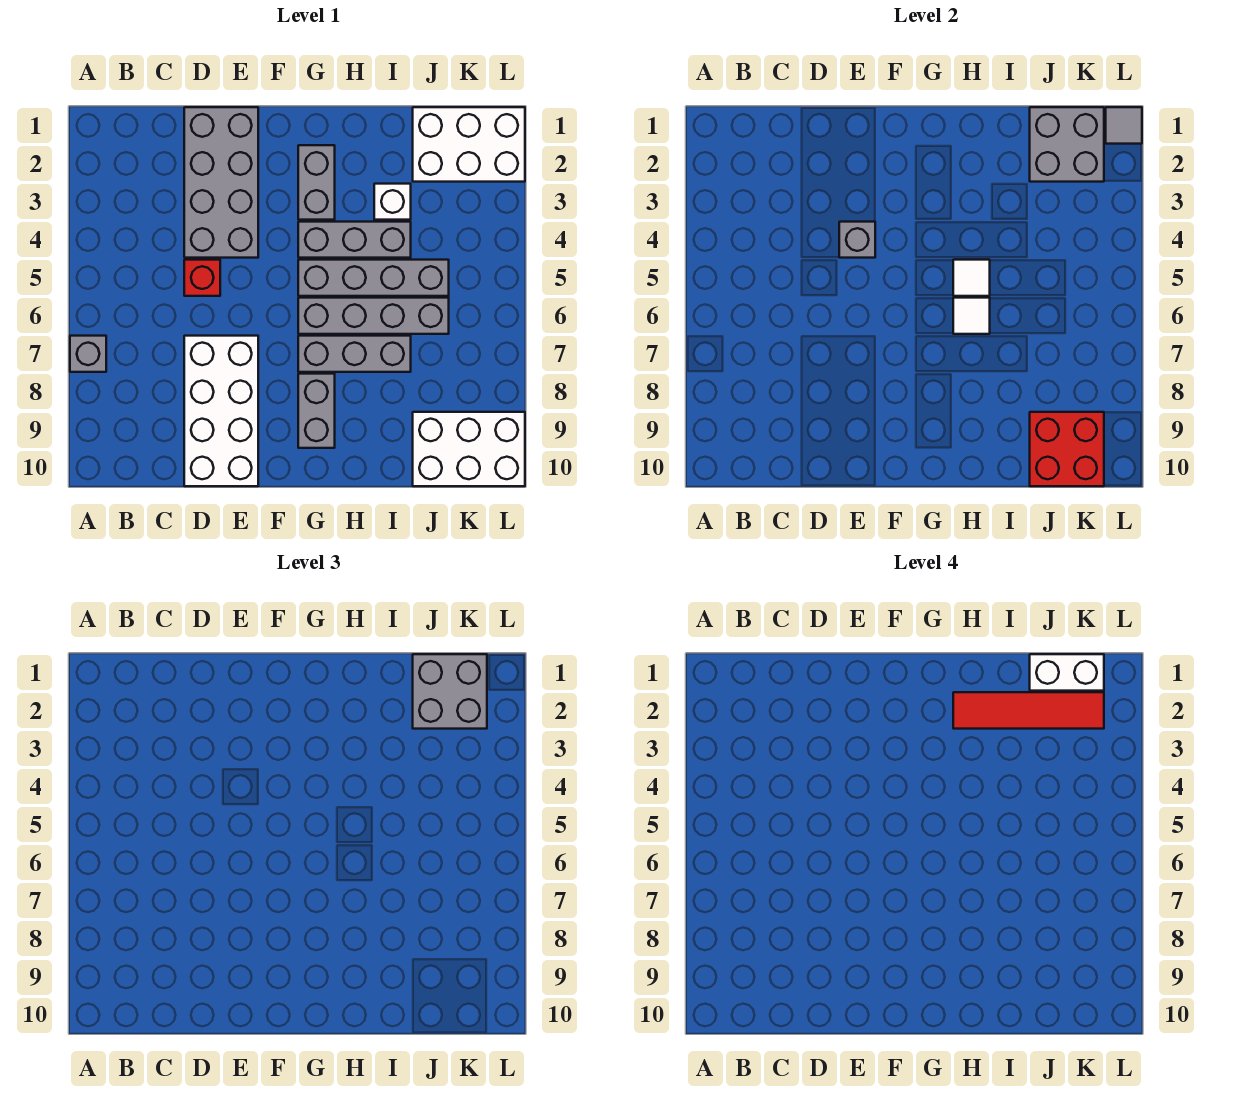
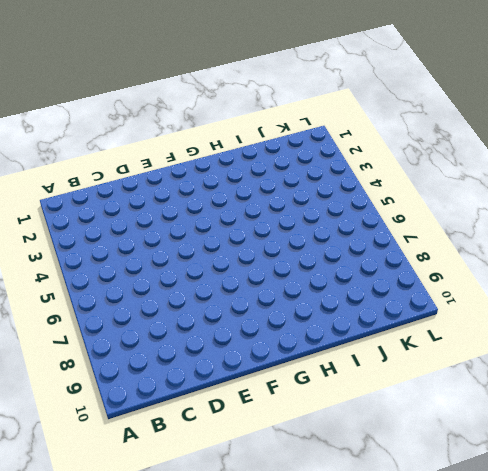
none -> grey brick A7 level 1
none -> grey brick D1:E4 level 1
none -> red brick D5 level 1

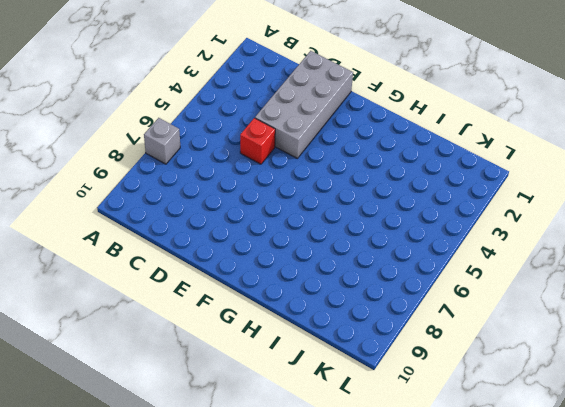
none -> white brick D7:E10 level 1
none -> grey brick G2:G3 level 1
none -> grey brick G4:I4 level 1

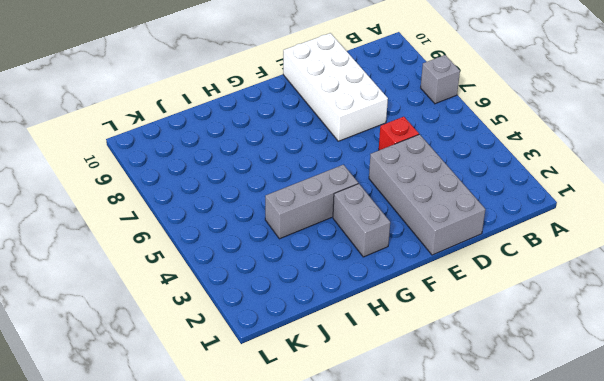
none -> grey brick G5:J5 level 1
none -> grey brick G6:J6 level 1
none -> grey brick G7:I7 level 1

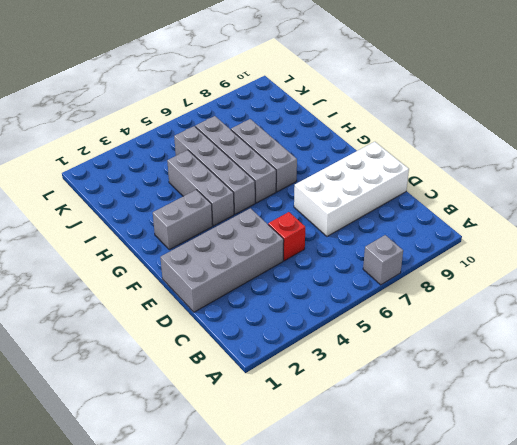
none -> grey brick G8:G9 level 1
none -> white brick I3 level 1
none -> white brick J1:L2 level 1

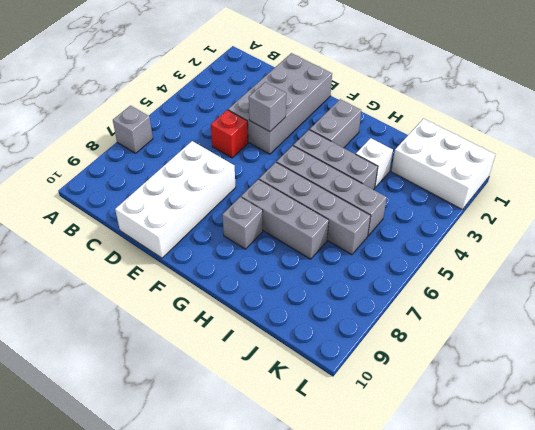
grey brick G8 level 1 -> grey brick G8:G9 level 1
none -> white brick J9:L10 level 1
none -> white tile H5 level 2
none -> white tile H6 level 2

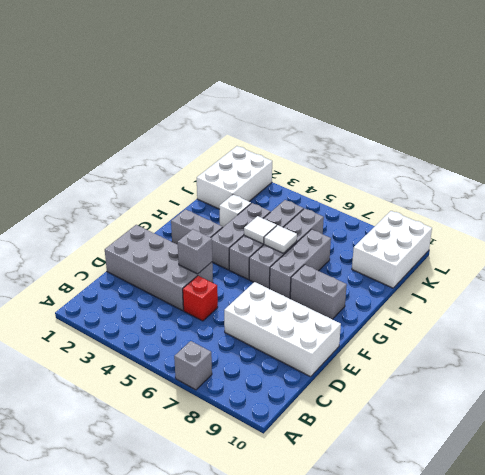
none -> grey brick J1:K2 level 2
none -> red brick J9:K10 level 2
none -> grey tile L1 level 2

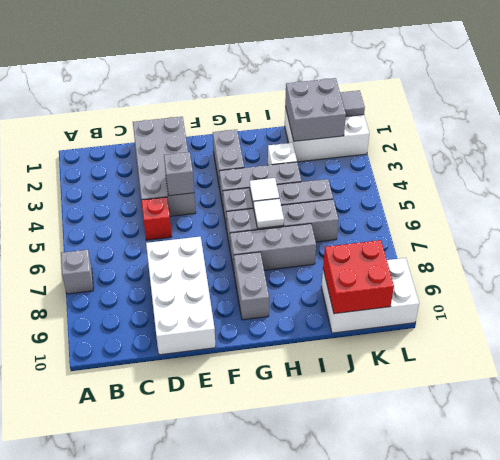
none -> grey brick J1:K2 level 3
none -> red tile H2:K2 level 4
none -> white brick J1:K1 level 4

